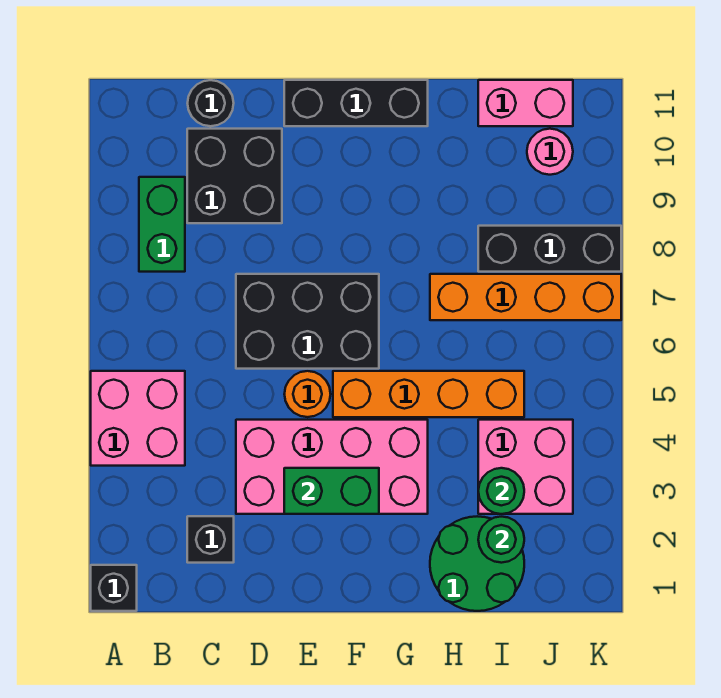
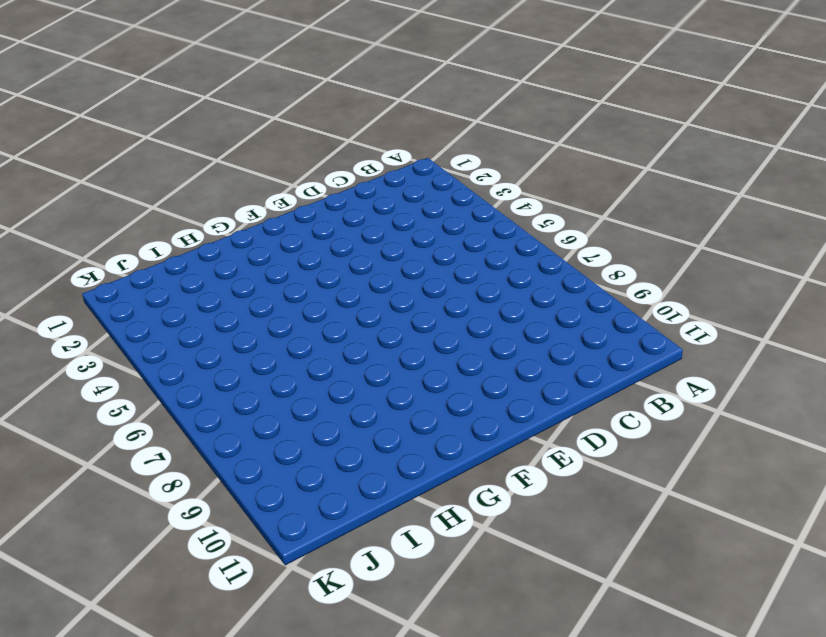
none -> black brick A1 level 1
none -> pink brick A4:B5 level 1
none -> green brick B8:B9 level 1

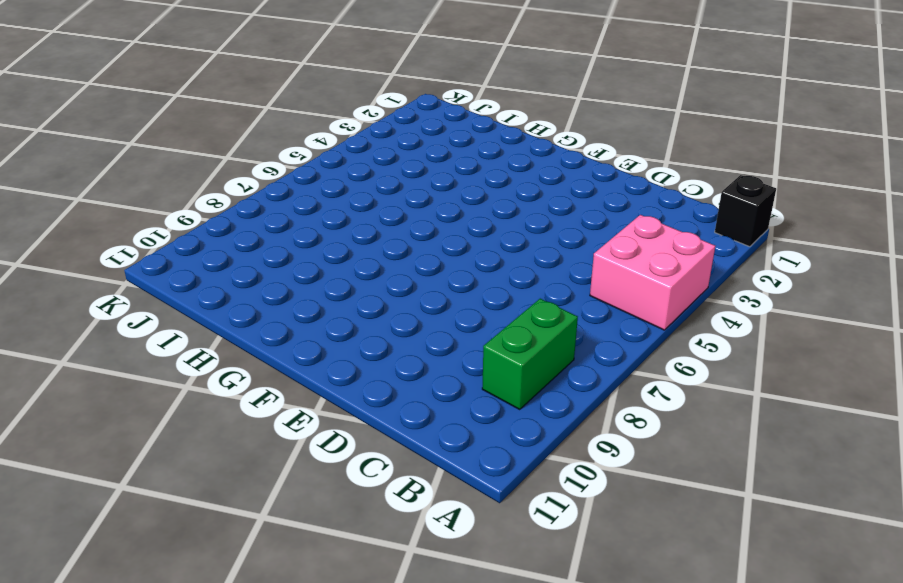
none -> black brick C2 level 1
none -> black brick C9:D10 level 1
none -> black round brick C11 level 1

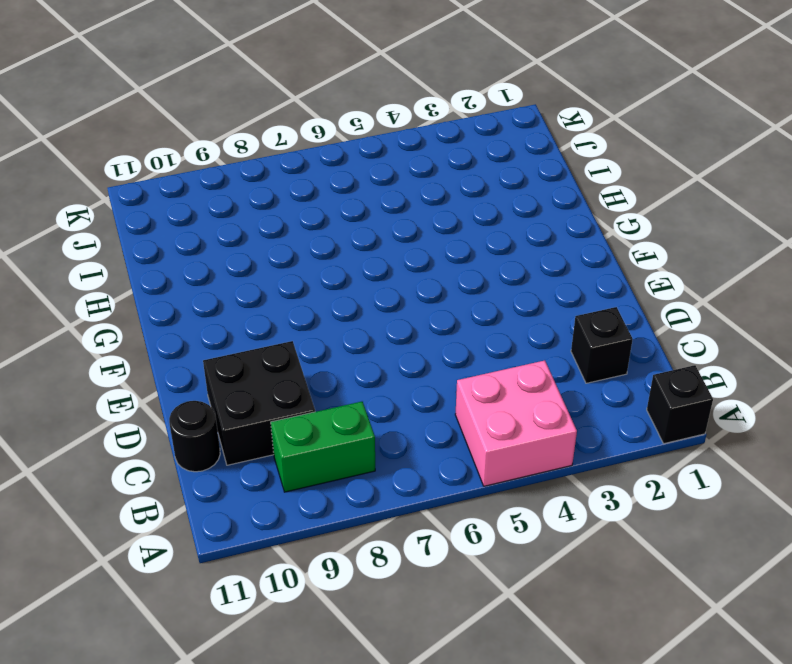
none -> pink brick D3:G4 level 1
none -> black brick D6:F7 level 1
none -> orange round brick E5 level 1

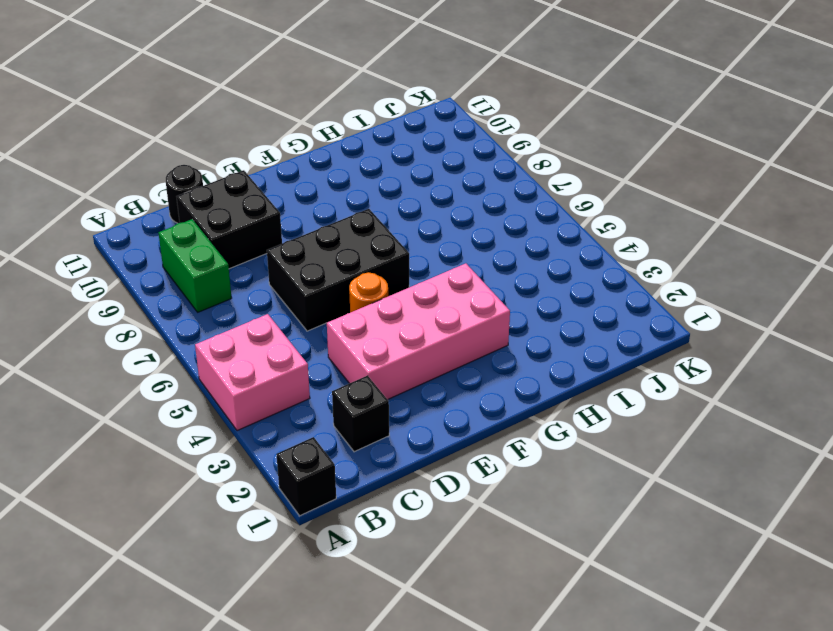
none -> black brick E11:G11 level 1
none -> orange brick F5:I5 level 1
none -> green round brick H1:I2 level 1

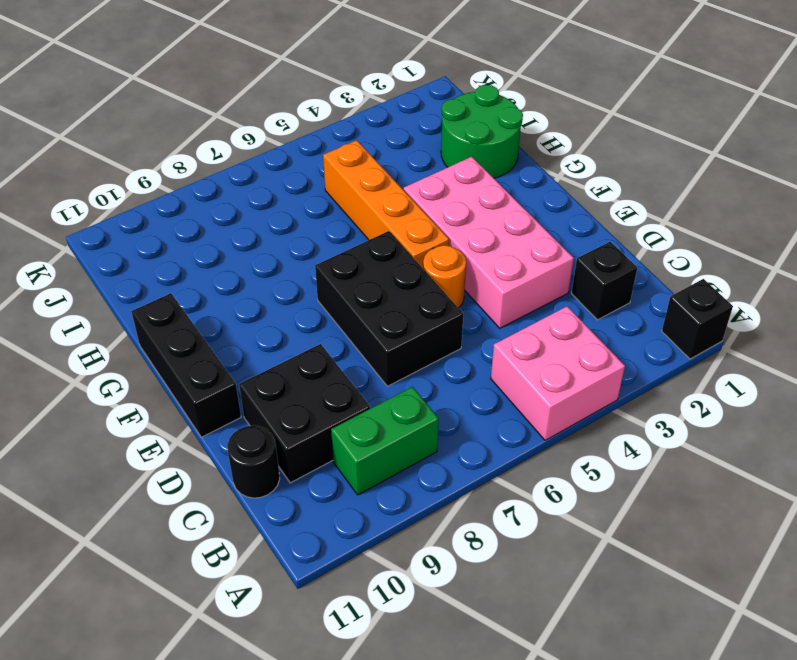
none -> orange brick H7:K7 level 1
none -> pink brick I3:J4 level 1
none -> black brick I8:K8 level 1

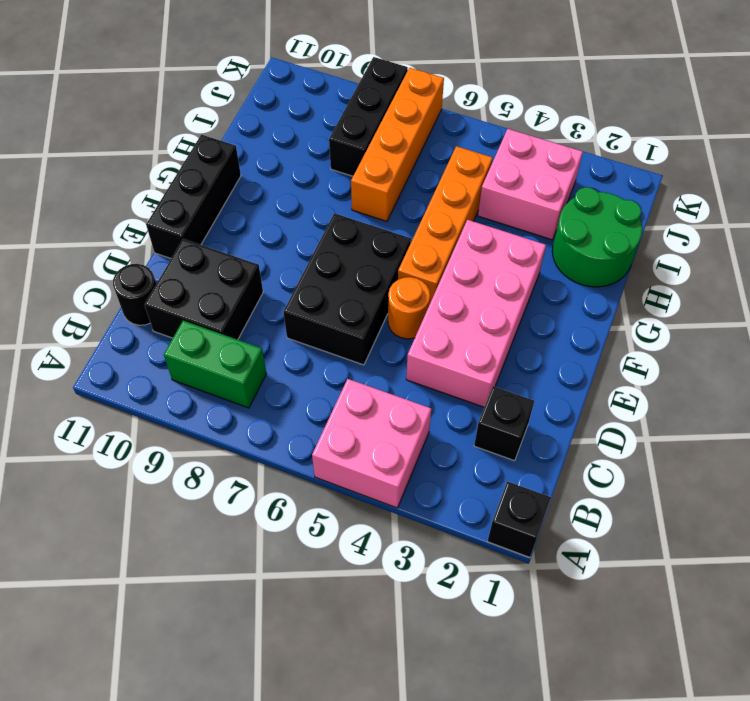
none -> pink brick I11:J11 level 1
none -> pink round brick J10 level 1
none -> green brick E3:F3 level 2

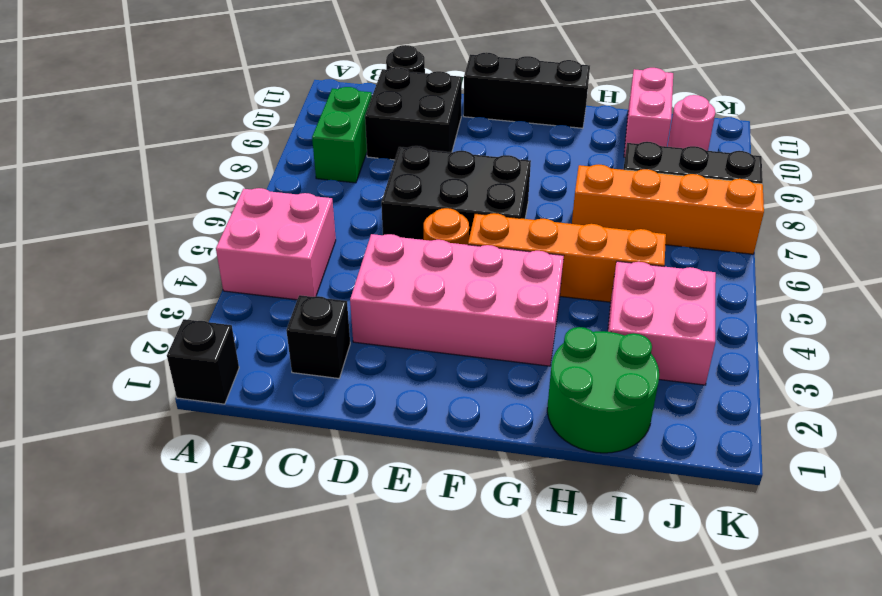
pink brick I10:I11 level 1 -> pink brick I11:J11 level 1
none -> green brick E3:F3 level 2
none -> green round brick I2 level 2
none -> green round brick I3 level 2

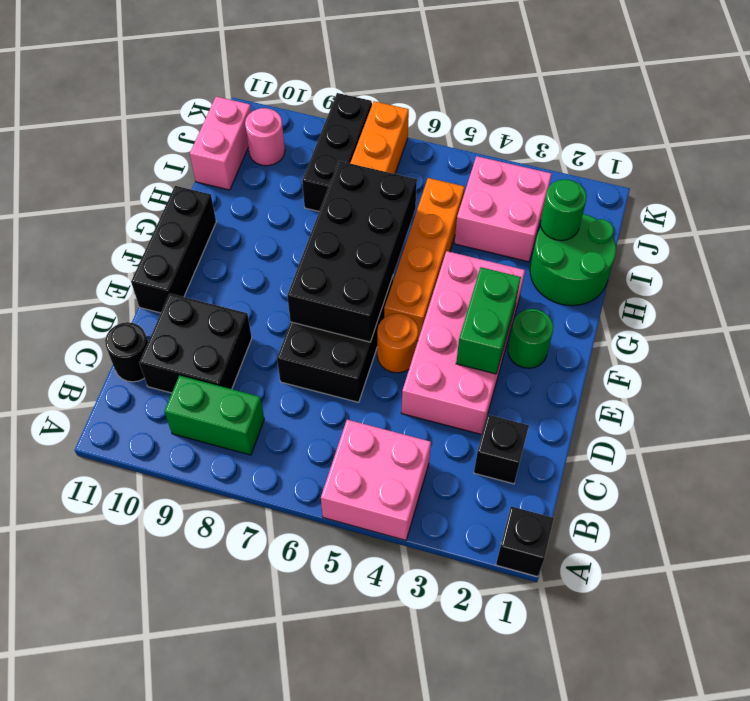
black brick E6:H7 level 2 -> none
green round brick F2 level 1 -> green round brick I3 level 2

